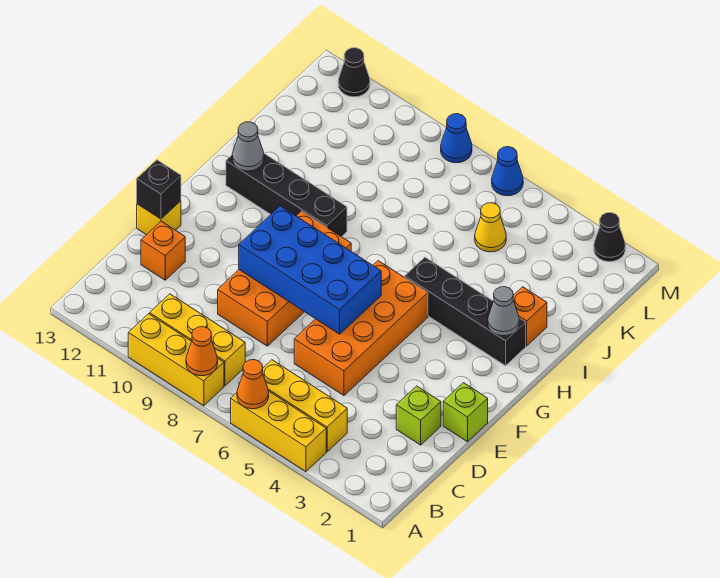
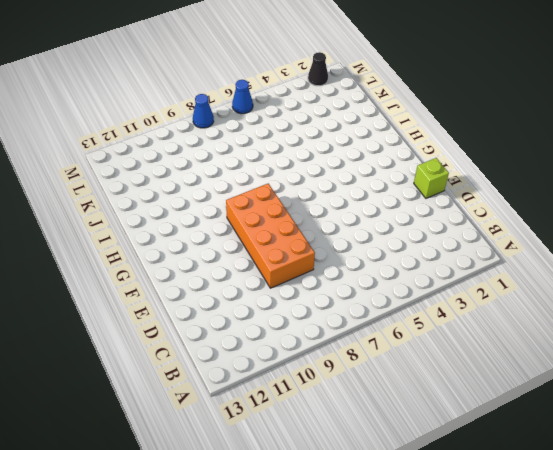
none -> yellow brick A4:A6 level 1
none -> yellow brick A8:A10 level 1
none -> yellow brick B4:B6 level 1

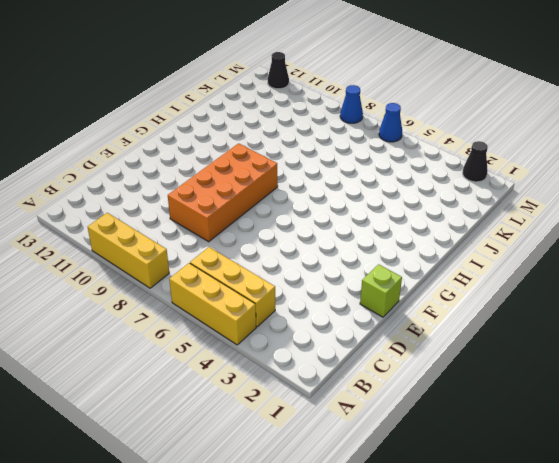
none -> yellow brick B8:B10 level 1
none -> lime brick D2 level 1
none -> orange brick D5:G6 level 1

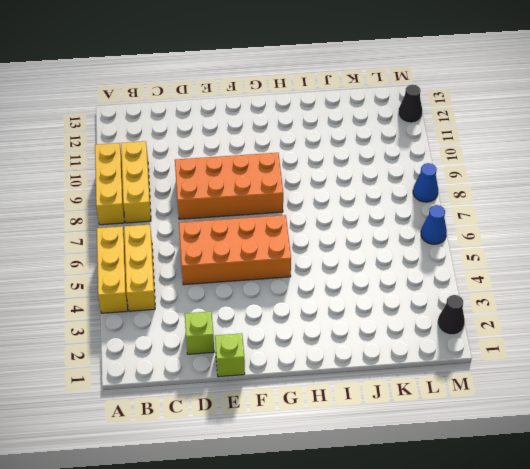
none -> orange brick D12 level 1
none -> yellow brick E13 level 1
none -> black brick H2:H5 level 1

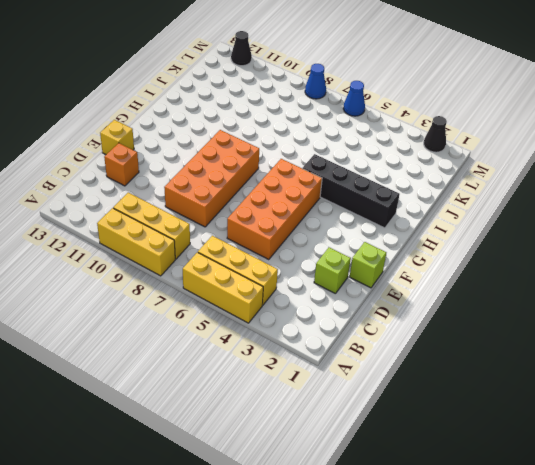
none -> black brick H9:H12 level 1
none -> orange brick I2 level 1
none -> yellow cone K5 level 1

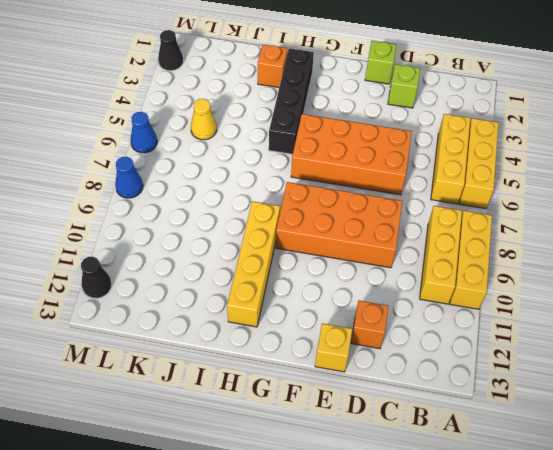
yellow brick H9:H12 level 1 -> black brick H9:H12 level 1
none -> orange cone A6 level 2
none -> orange cone A8 level 2
none -> blue brick E6:F9 level 2

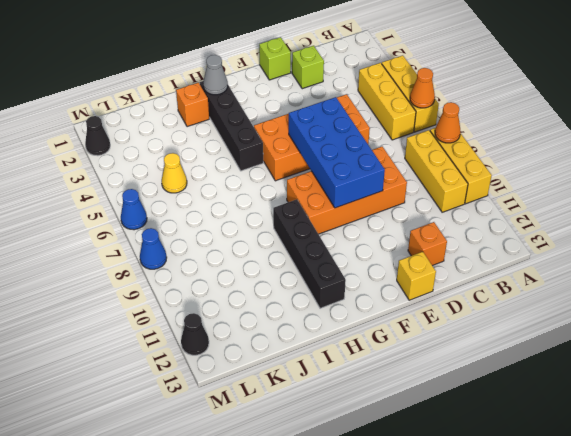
none -> black brick E13 level 2
none -> grey cone H12 level 2

